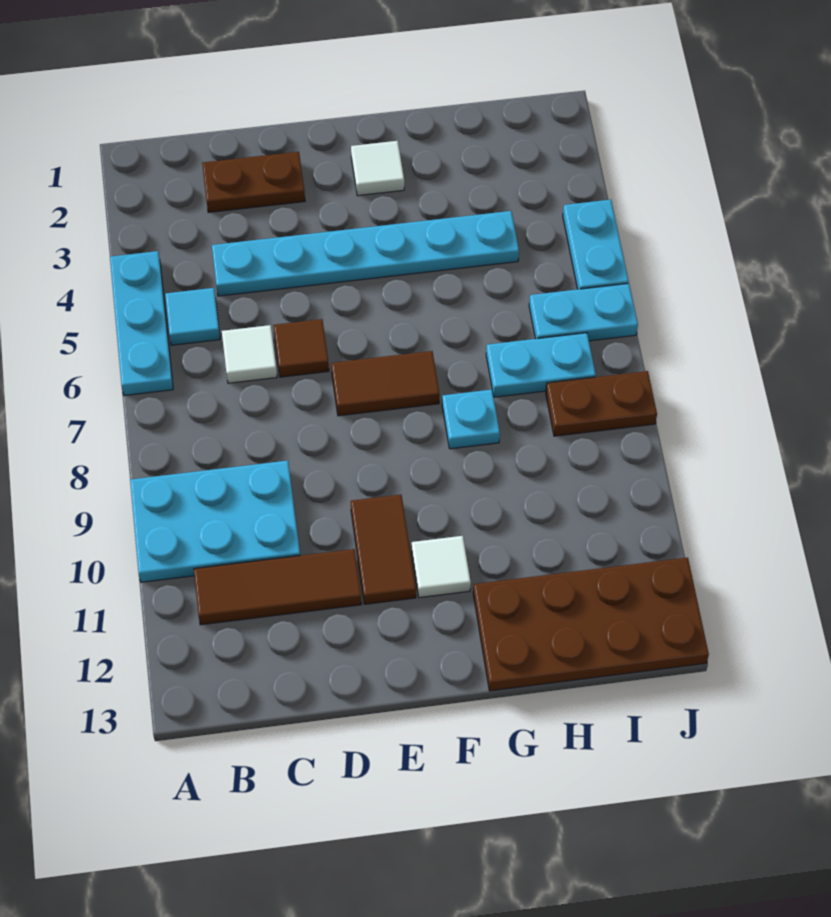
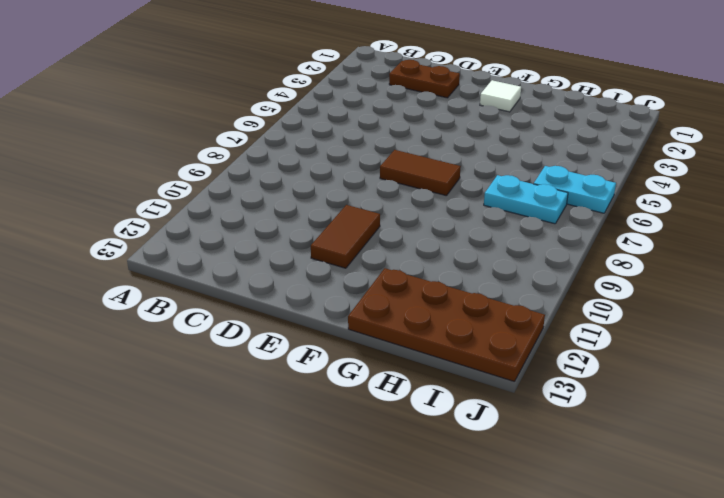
none -> cyan plate A4:A6 level 1
none -> cyan plate A9:C10 level 1
none -> cyan tile B5 level 1

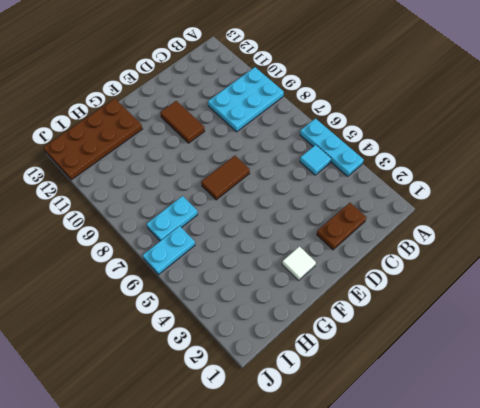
none -> brown tile B11:D11 level 1
none -> cyan plate C4:H4 level 1
none -> white tile C6 level 1

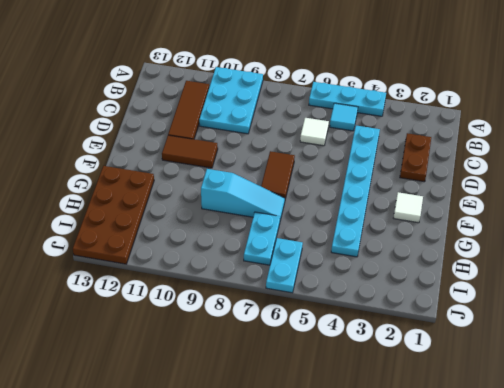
cyan slope G7:G9 level 1 top 9 -> cyan plate G8 level 1
none -> brown tile D6 level 1
none -> white tile F11 level 1
none -> brown plate I8:J8 level 1

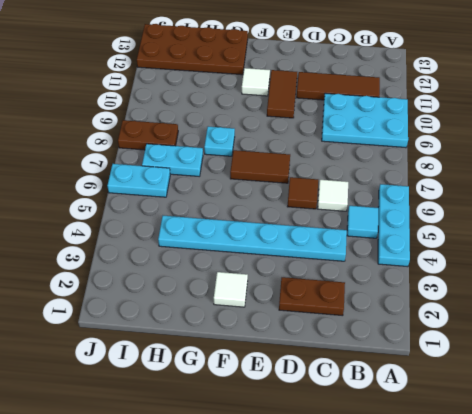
none -> cyan plate J4:J5 level 1

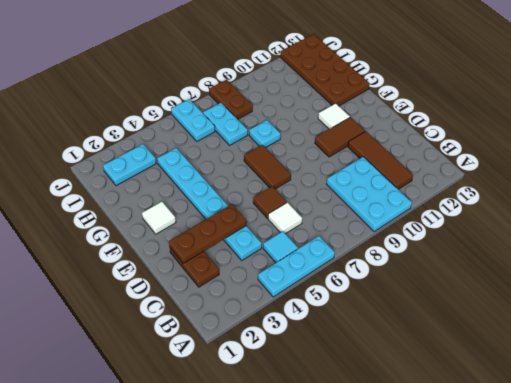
brown plate D2:D4 level 2 -> none
cyan plate I2:I3 level 1 -> cyan plate J4:J5 level 1

